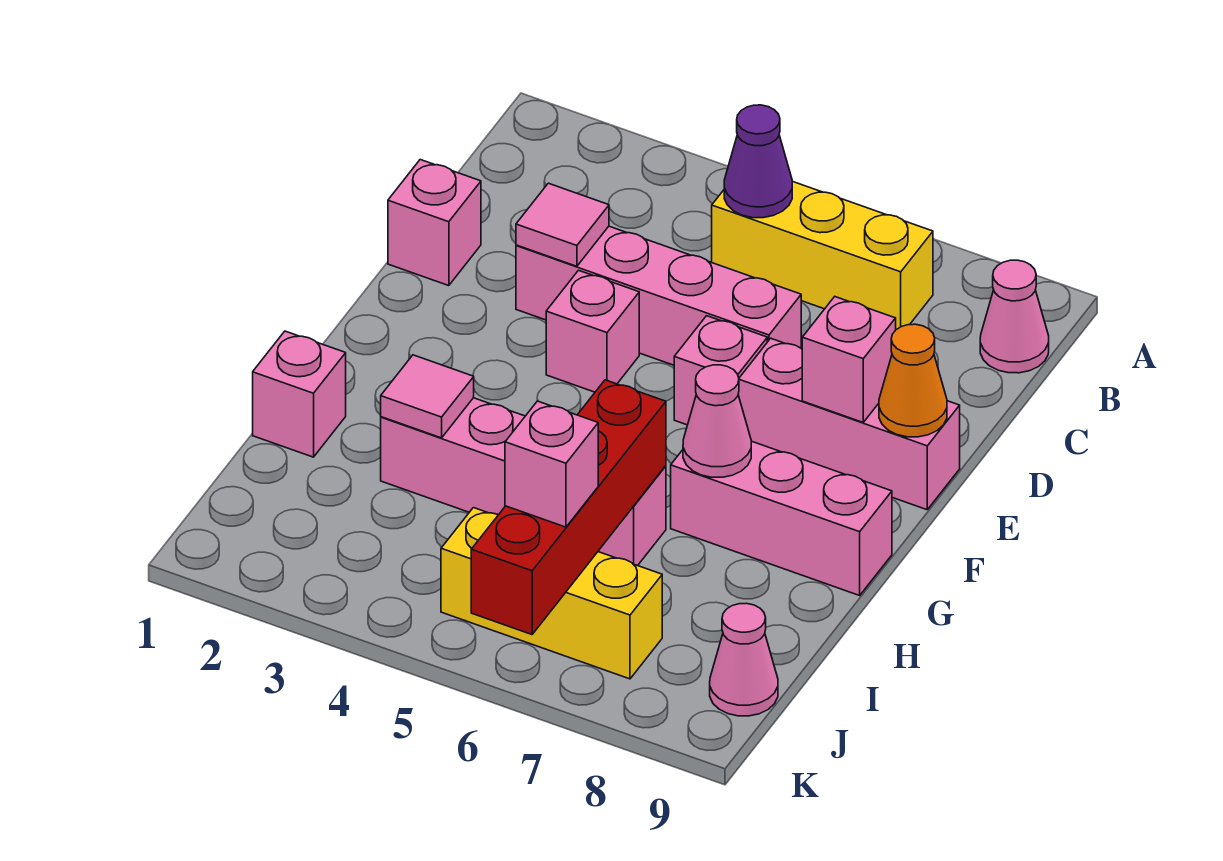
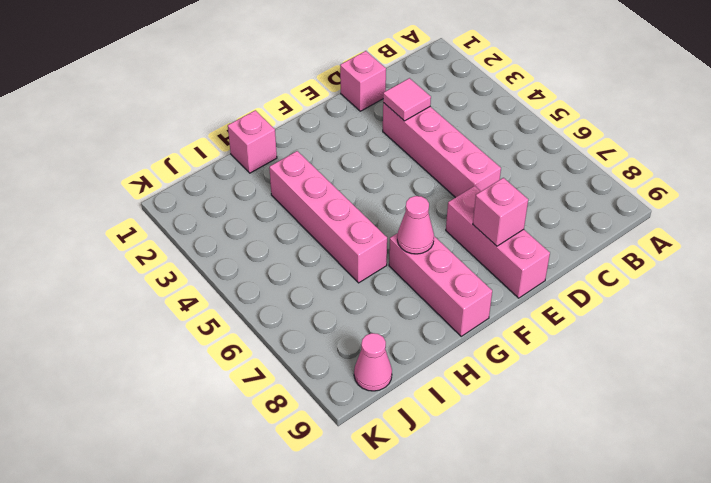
none -> yellow brick B5:B7 level 1
none -> pink cone B9 level 1
none -> pink brick E4 level 1

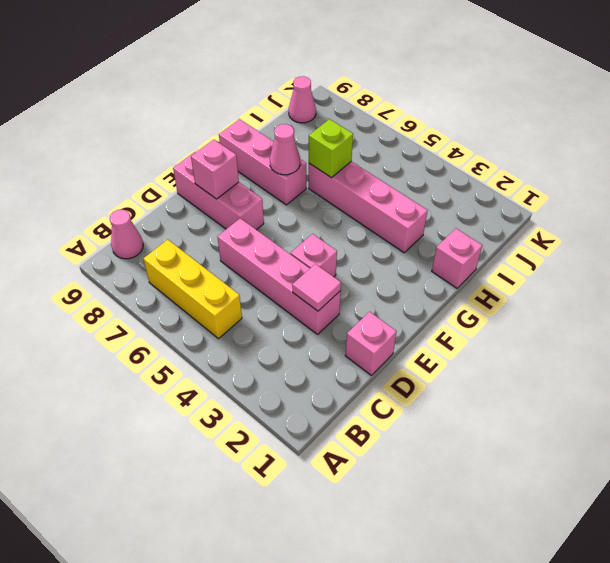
lime brick H6 level 2 -> red brick H6:K6 level 2
none -> pink brick E6 level 1
none -> yellow brick J5:J7 level 1
none -> purple cone B5 level 2

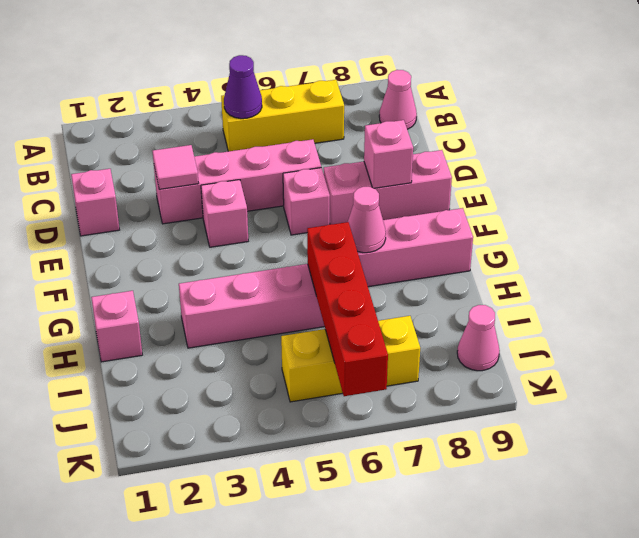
none -> orange cone E9 level 2
none -> pink tile H3 level 2
none -> pink brick J6 level 3

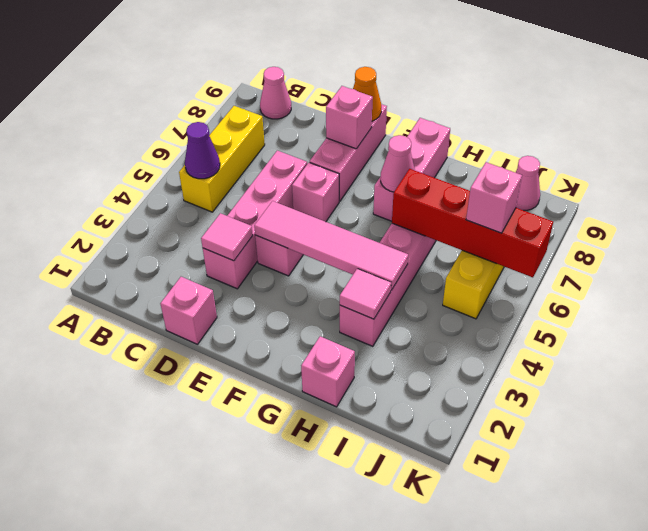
pink tile E4:H4 level 2 -> none

